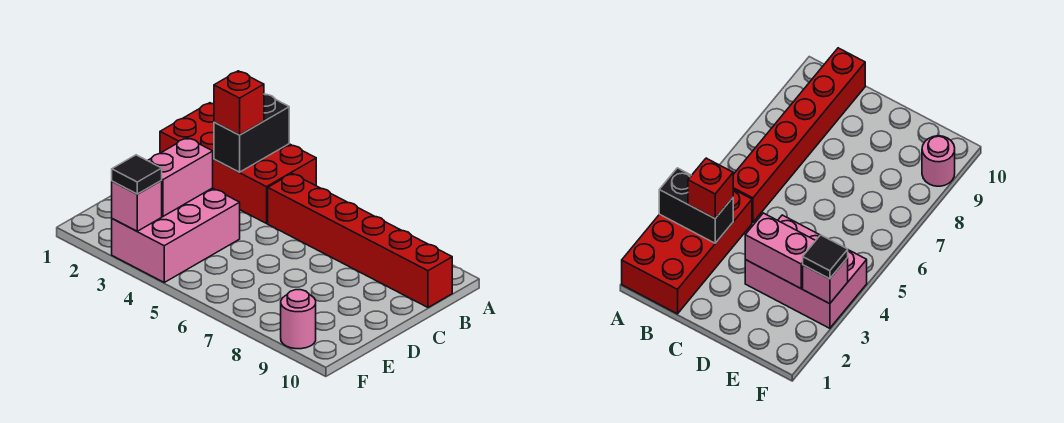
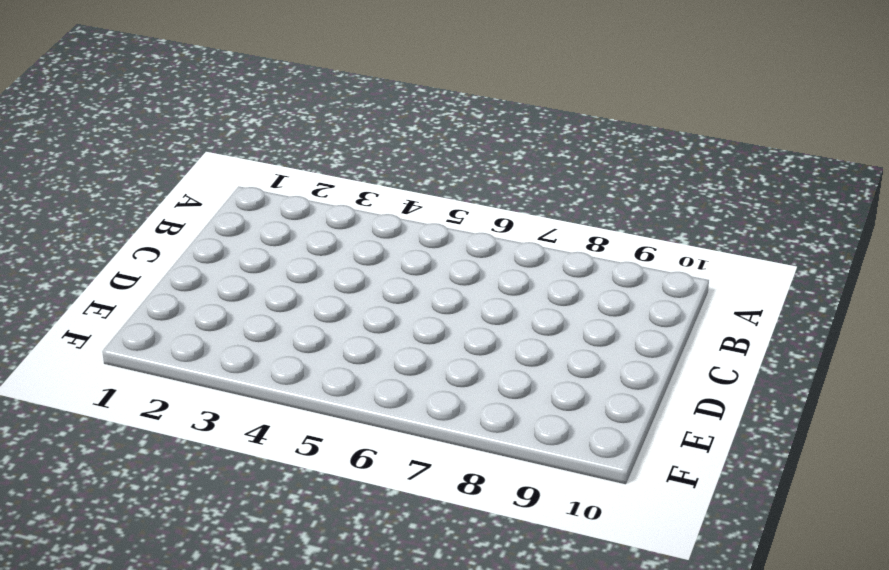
none -> red brick A1:B4 level 1
none -> red brick B5:B10 level 1

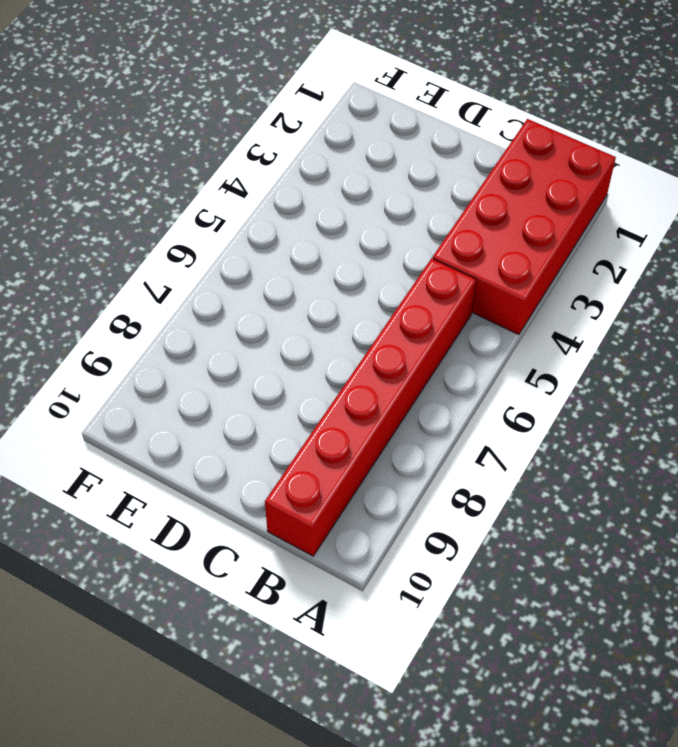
none -> pink brick D3:F4 level 1
none -> pink round brick F9 level 1

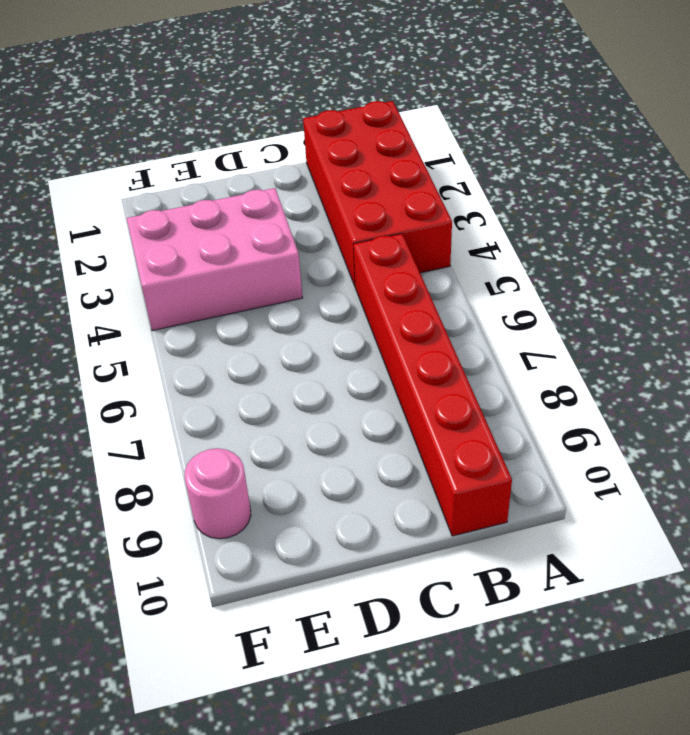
none -> black brick A3:B3 level 2
none -> pink brick D3:E3 level 2

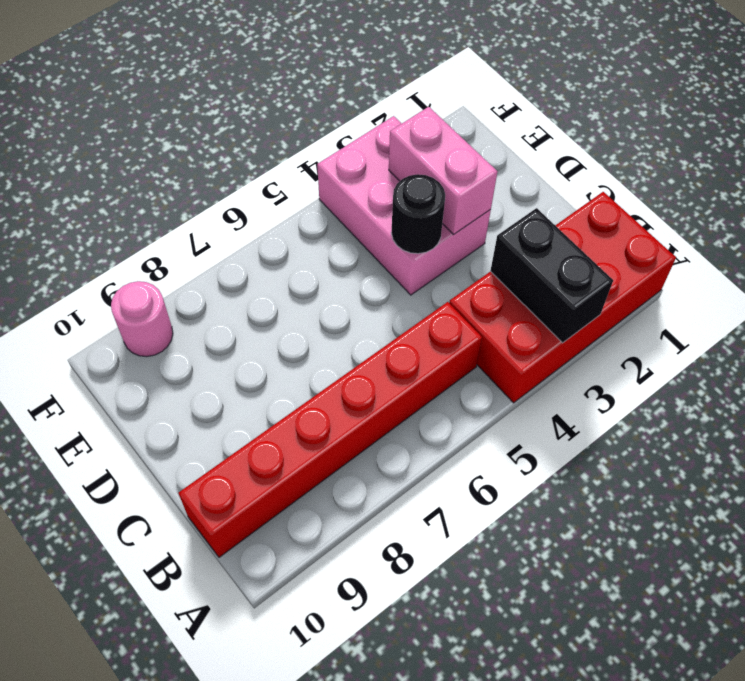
black round brick D4 level 2 -> none
none -> pink brick F3 level 2
none -> red brick B3 level 3

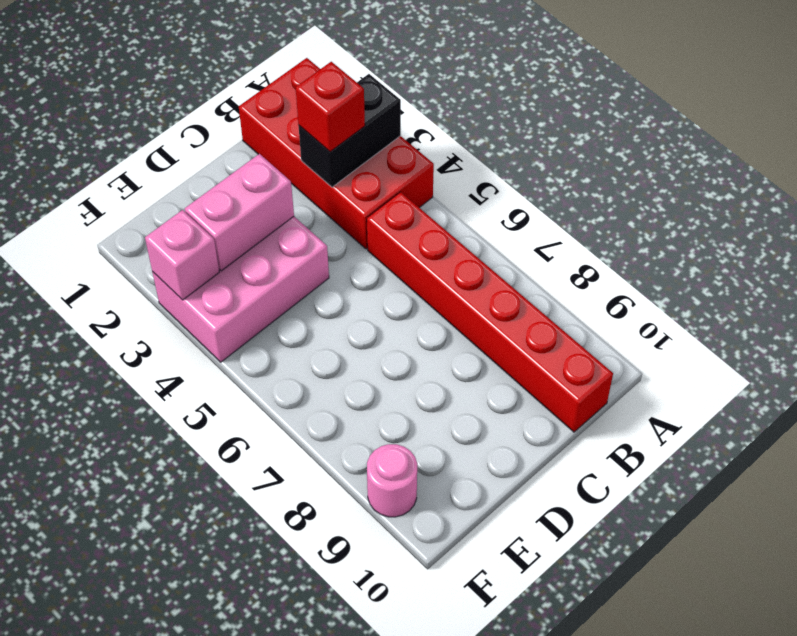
none -> black tile F3 level 3

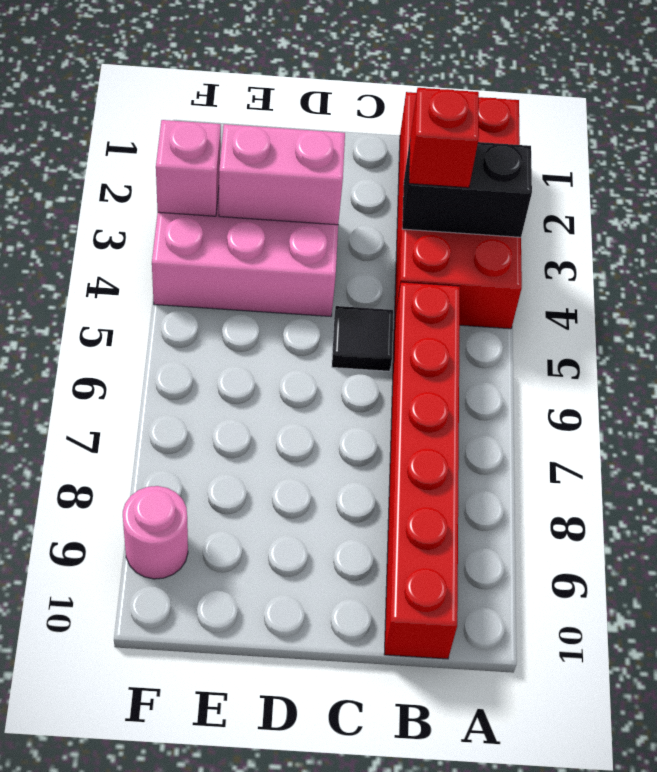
black tile C5 level 1 -> black tile F3 level 3

